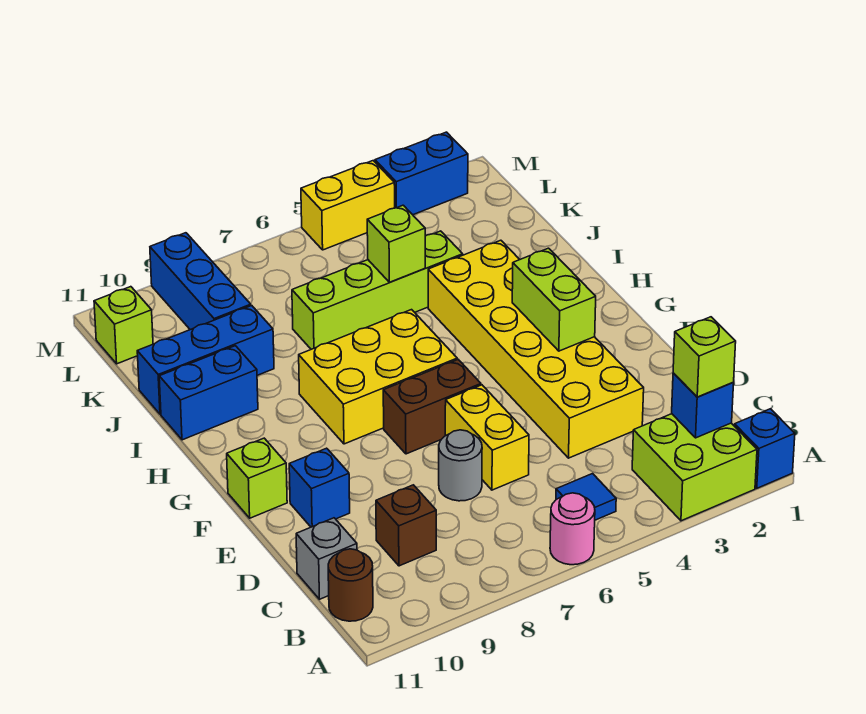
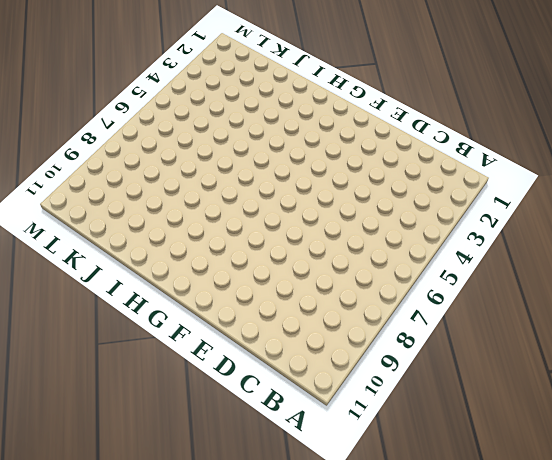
none -> blue brick A1 level 1
none -> lime brick A2:B3 level 1
none -> pink round brick A6 level 1

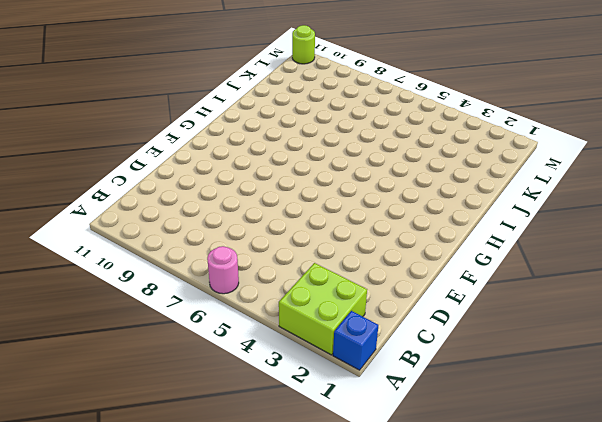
lime round brick M11 level 1 -> none
none -> blue tile B5 level 1
none -> brown round brick B11 level 1
none -> brown brick C9 level 1

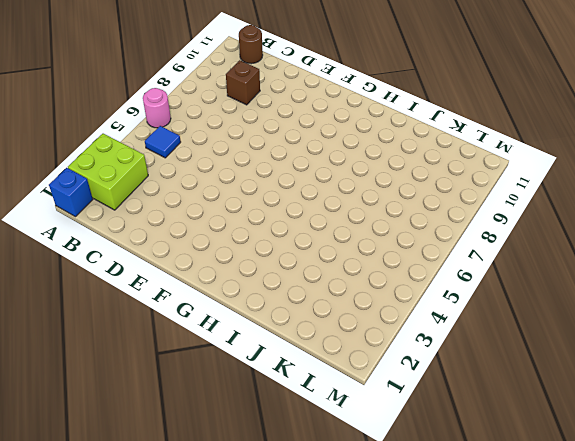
none -> grey brick C11 level 1
none -> yellow brick D3:I4 level 1
none -> yellow brick D6:E6 level 1

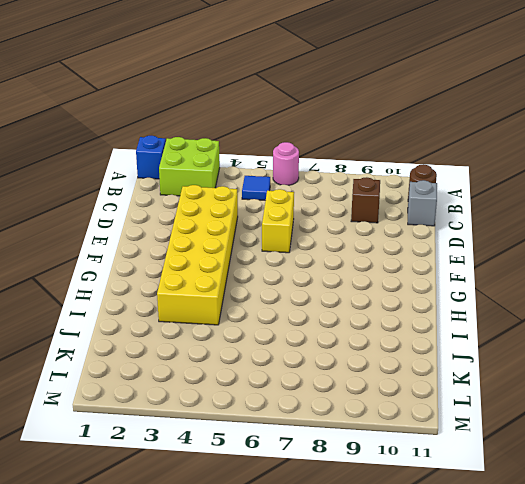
none -> grey round brick D7 level 1
none -> blue brick E10 level 1
none -> brown brick F6:F7 level 1

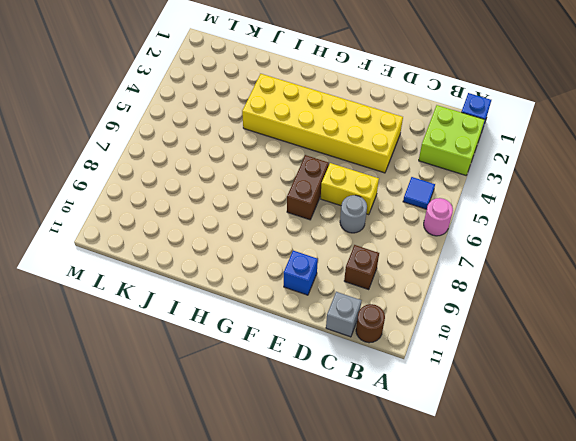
none -> lime brick F11 level 1
none -> yellow brick G6:H8 level 1
none -> blue brick I10:I11 level 1

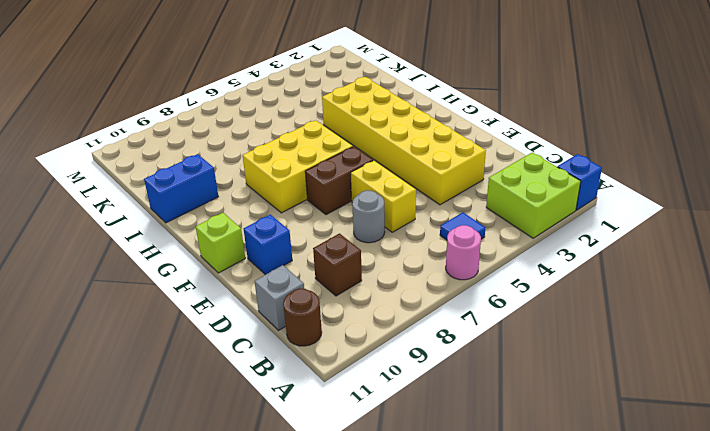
none -> lime brick J4:J7 level 1
none -> blue brick J9:J11 level 1
none -> blue brick K9:M9 level 1

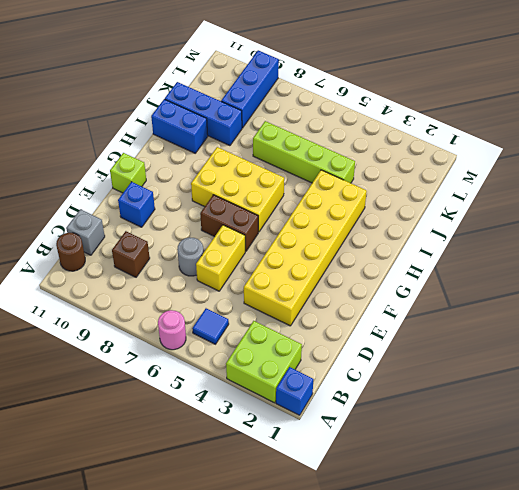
none -> lime brick L11 level 1
none -> blue brick M2:M3 level 1
none -> yellow brick M4:M5 level 1

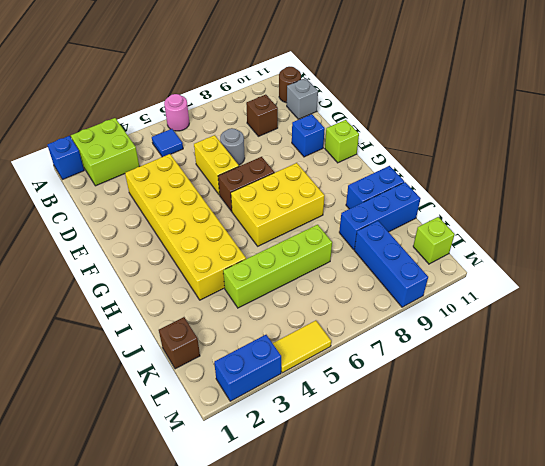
brown brick K1 level 1 -> none
yellow tile M4:M5 level 1 -> yellow brick M4:M5 level 1
none -> blue brick B2 level 2
none -> lime brick F3:G3 level 2
none -> lime brick J5 level 2

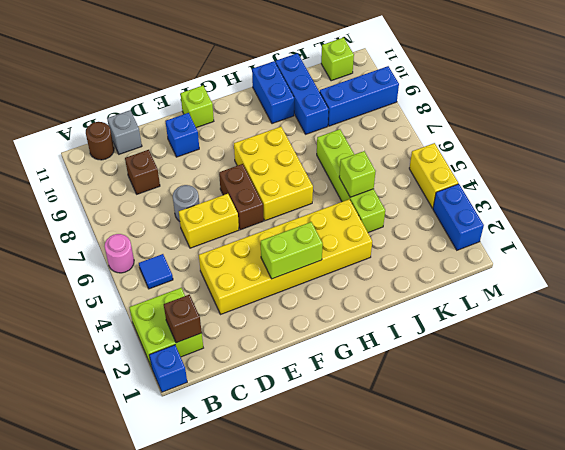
brown brick B2 level 2 -> blue brick B2 level 2
none -> lime brick B2 level 3

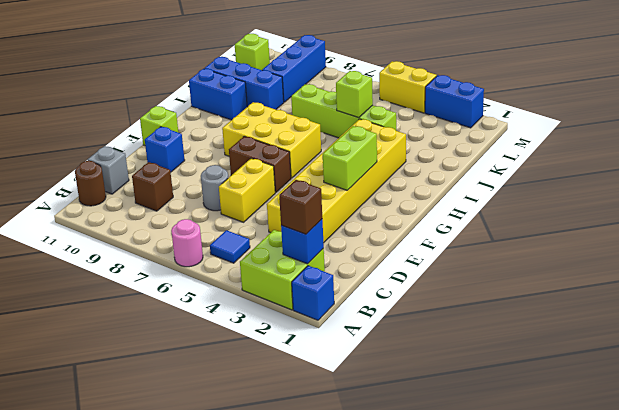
brown brick B2 level 3 -> lime brick B2 level 3

